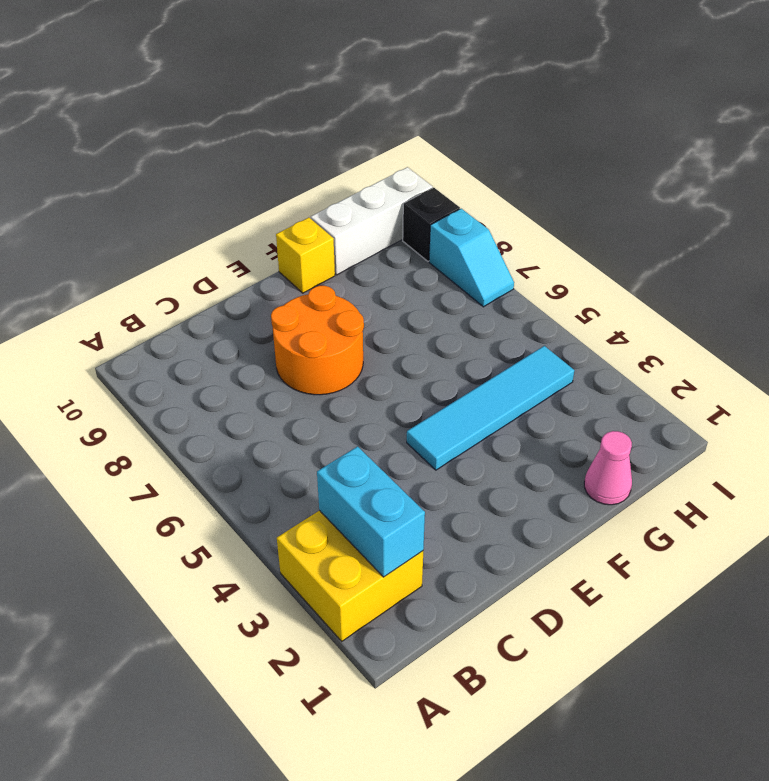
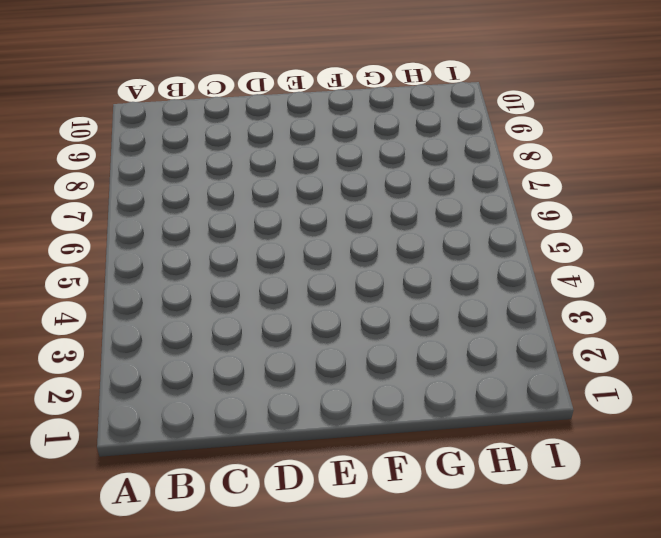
none -> yellow brick A2:B3 level 1
none -> orange round brick D7:E8 level 1

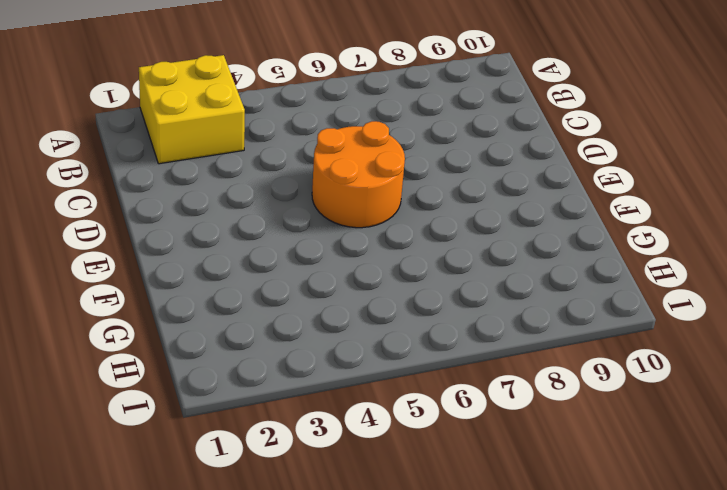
orange round brick D5:E6 level 1 -> orange round brick D7:E8 level 1
none -> cyan tile E4:H4 level 1
none -> yellow brick F10 level 1

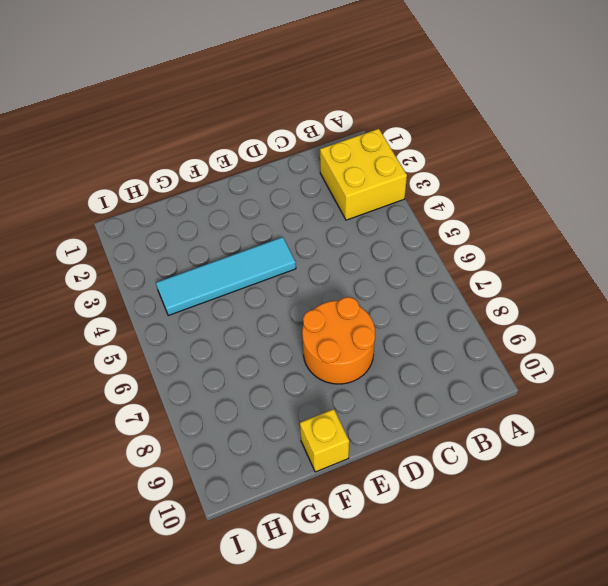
none -> pink cone G1 level 1
none -> white brick G10:I10 level 1

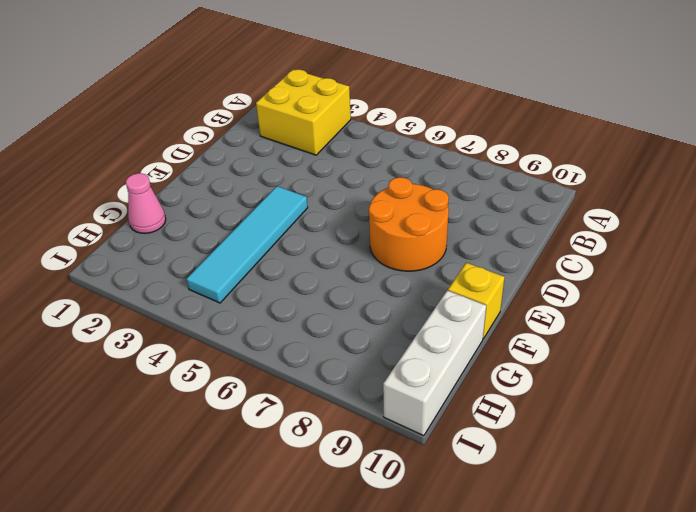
none -> cyan slope I7:I8 level 1 top 8
none -> black brick I9 level 1

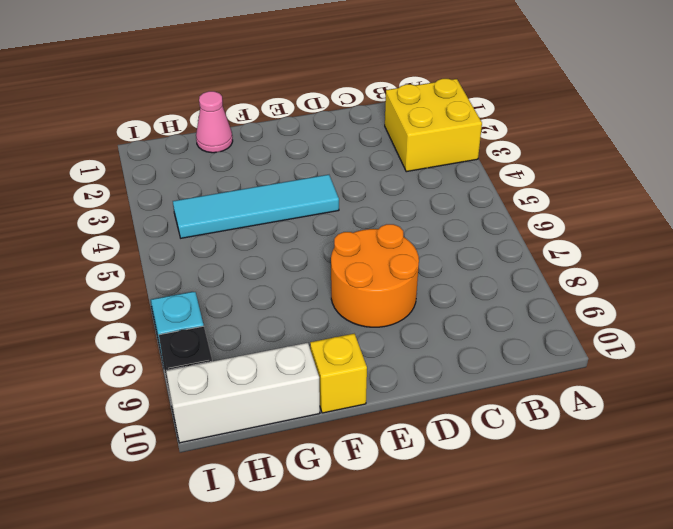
none -> cyan brick B2:B3 level 2

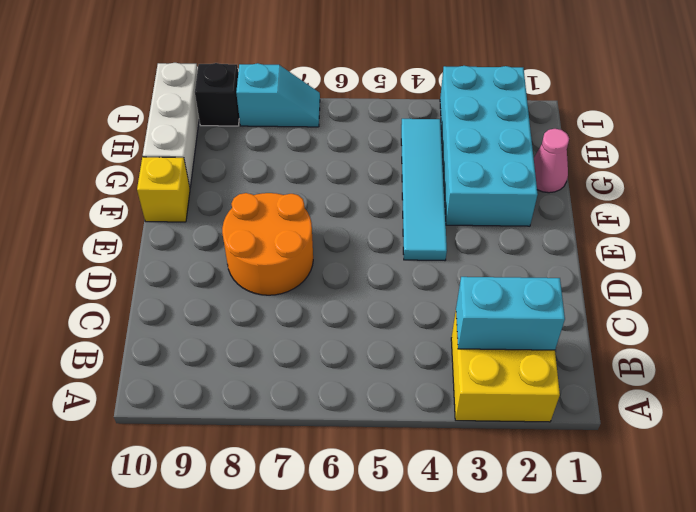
cyan brick F2:I3 level 1 -> none

